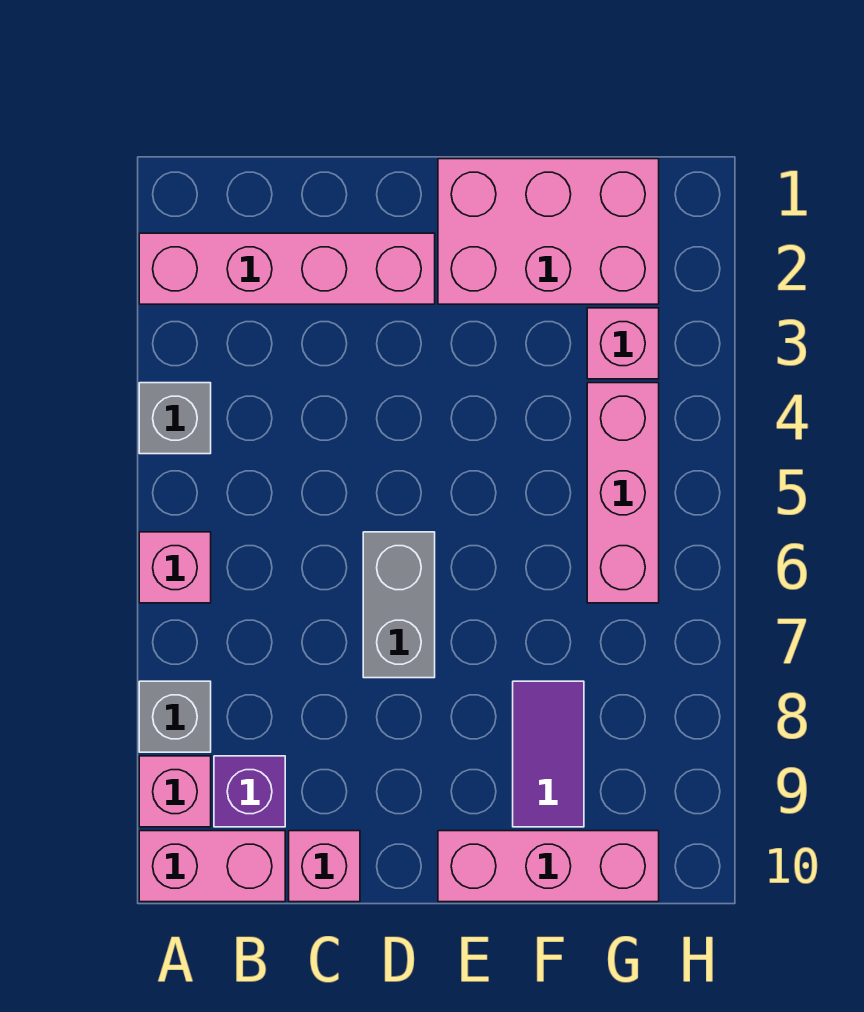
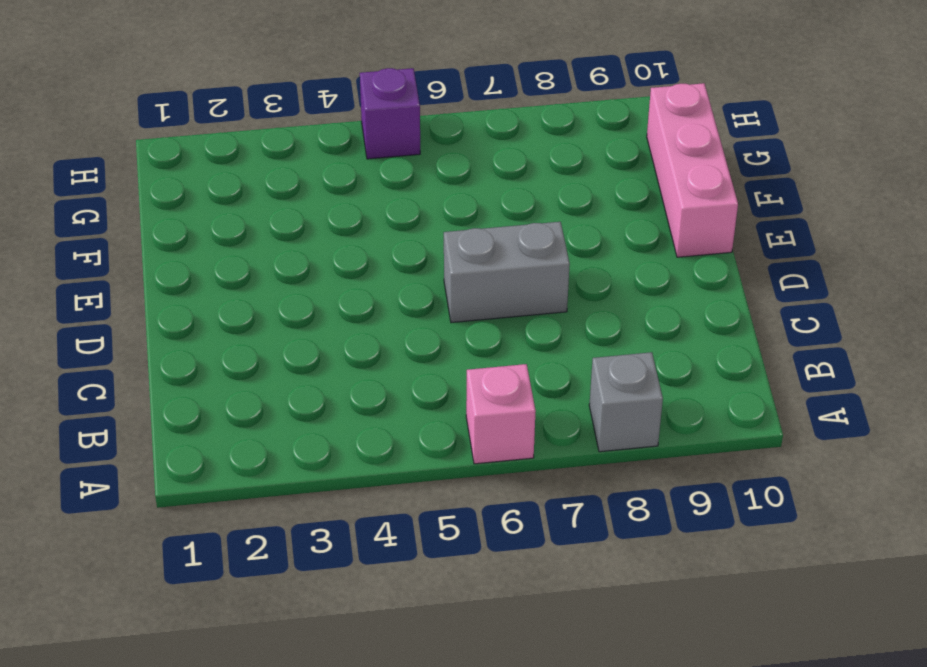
purple brick H5 level 1 -> purple brick B9 level 1
none -> pink brick A2:D2 level 1
none -> grey brick A4 level 1
none -> pink brick A9 level 1

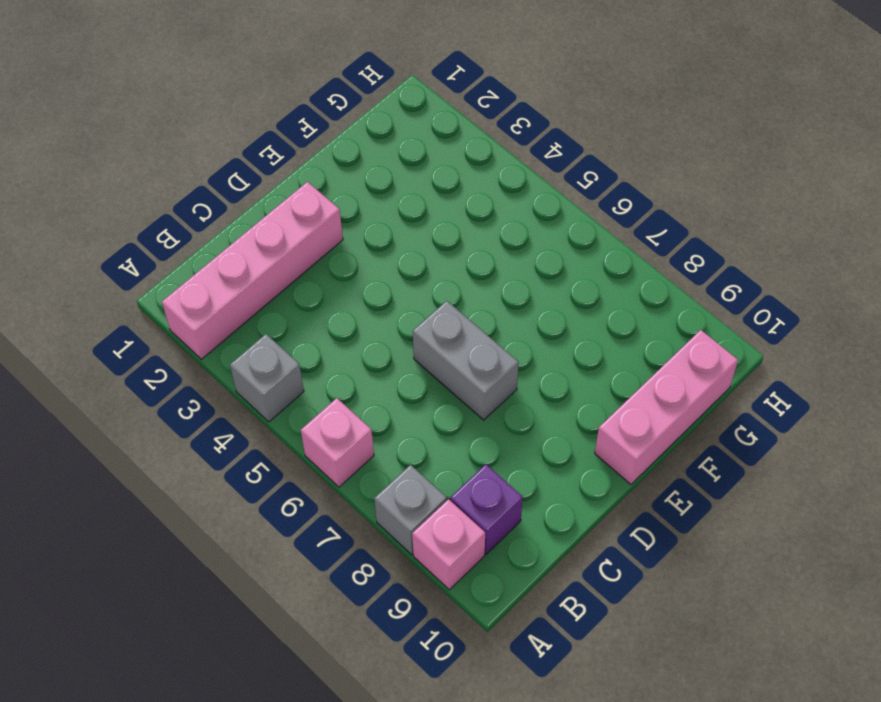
none -> pink brick A10:B10 level 1
none -> pink brick C10 level 1
none -> pink brick E1:G2 level 1

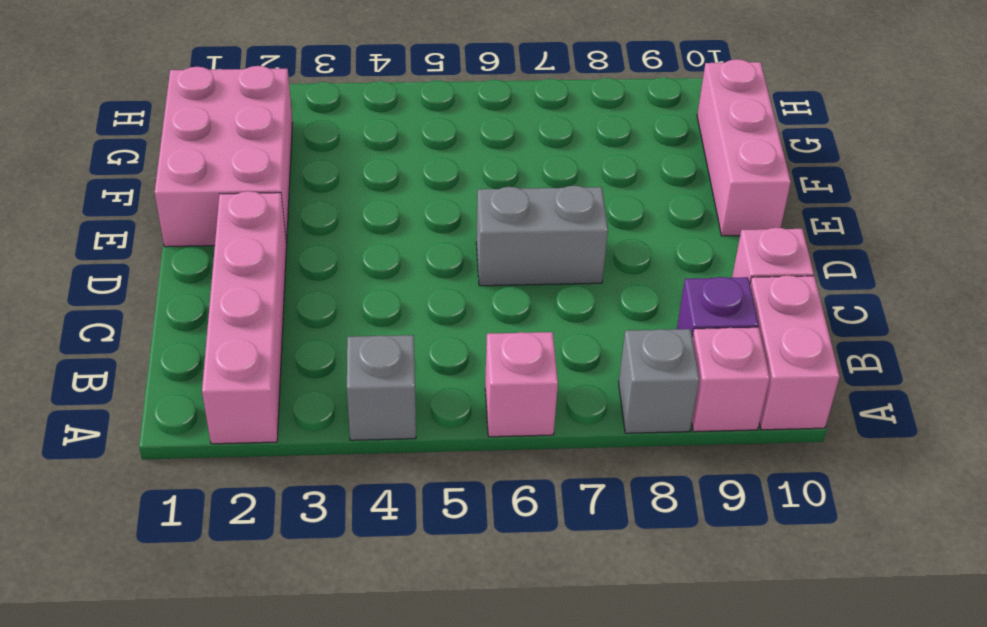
none -> purple tile F8:F9 level 1
none -> pink brick G3 level 1
none -> pink brick G4:G6 level 1

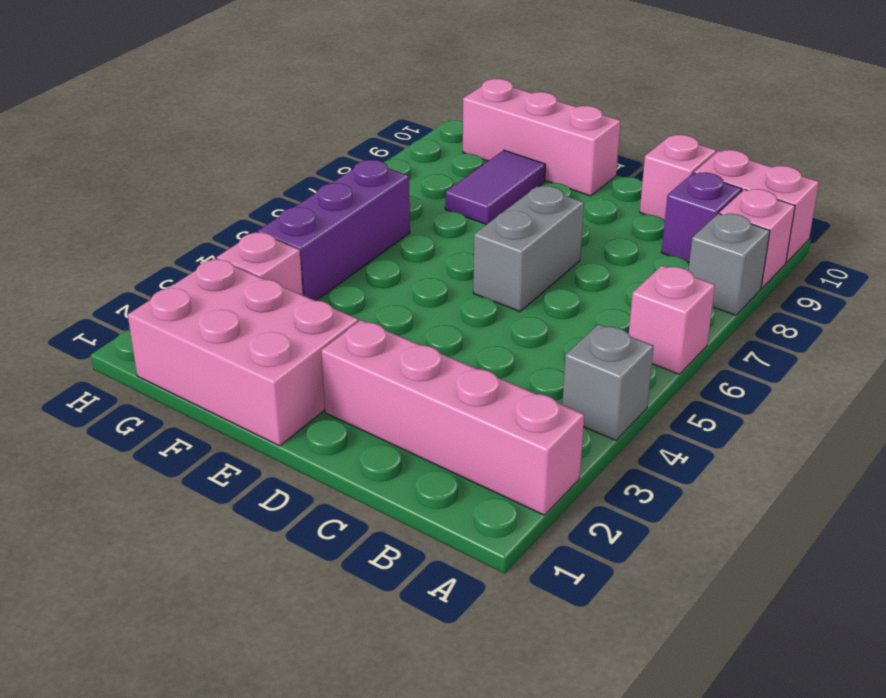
purple brick G4:G6 level 1 -> pink brick G4:G6 level 1

